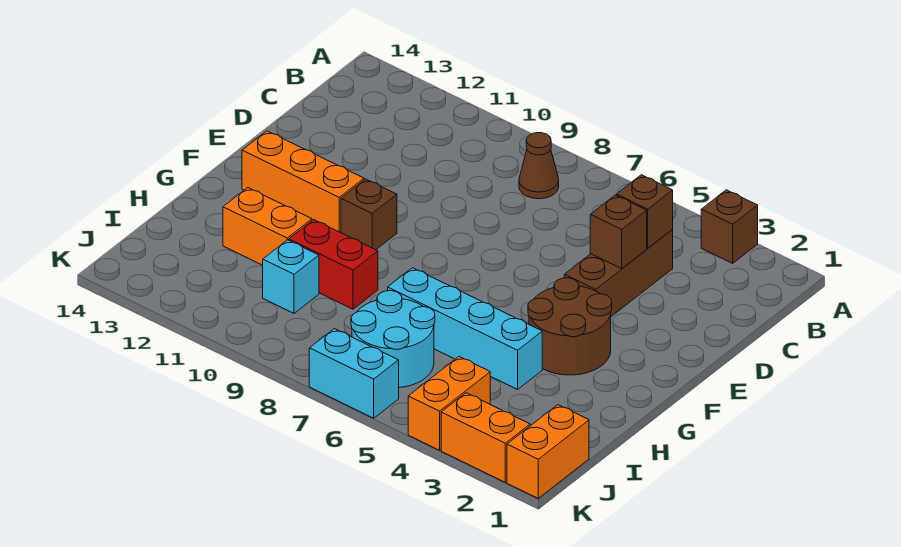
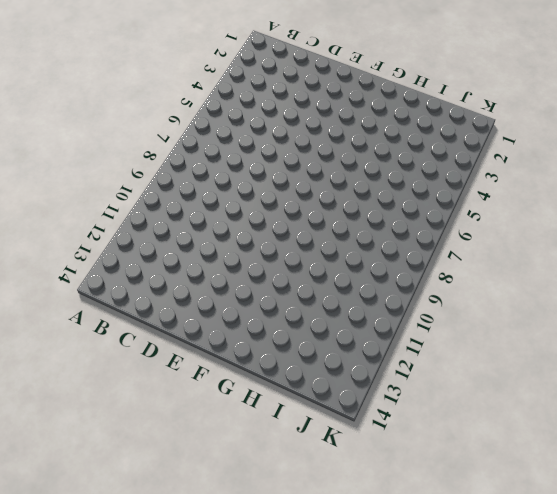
none -> brown brick A3 level 1
none -> brown cone B8 level 1
none -> brown brick C4:E4 level 1

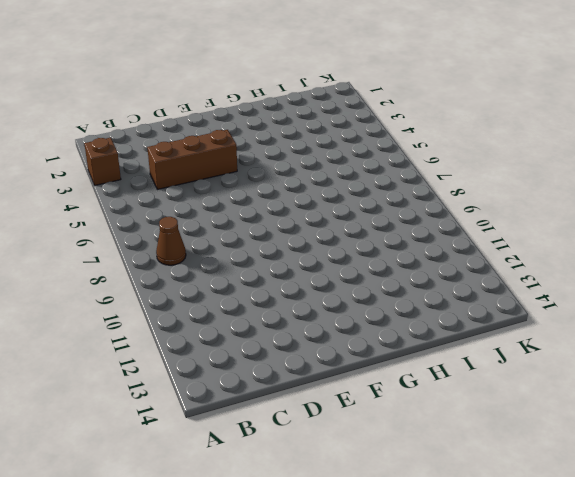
none -> brown round brick F3:G4 level 1
none -> brown brick F10 level 1
none -> orange brick F11:F13 level 1

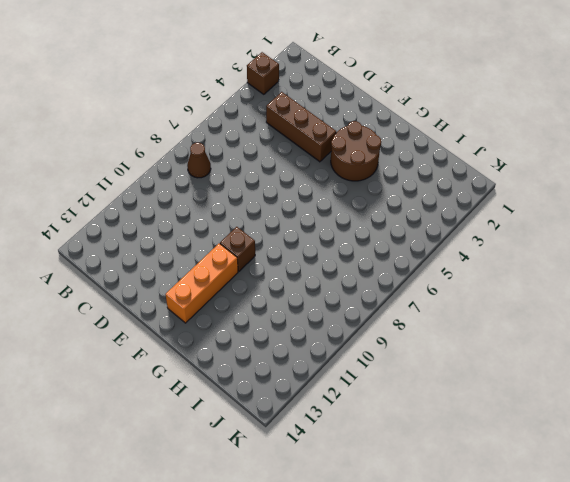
none -> cyan brick H4:H7 level 1
none -> red brick H9:H10 level 1
none -> orange brick H11:H12 level 1

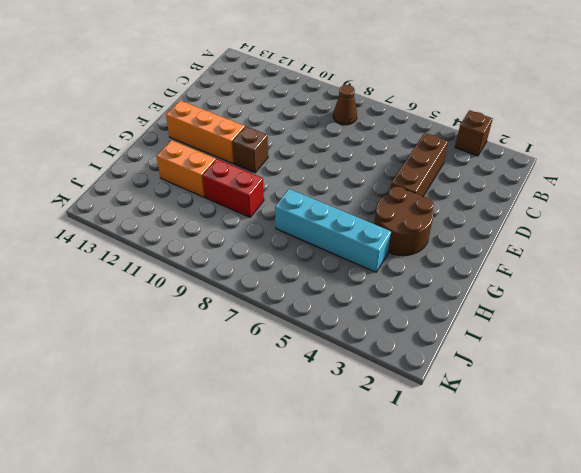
none -> cyan round brick I6:J7 level 1
none -> cyan brick I10 level 1
none -> orange brick J1:K1 level 1

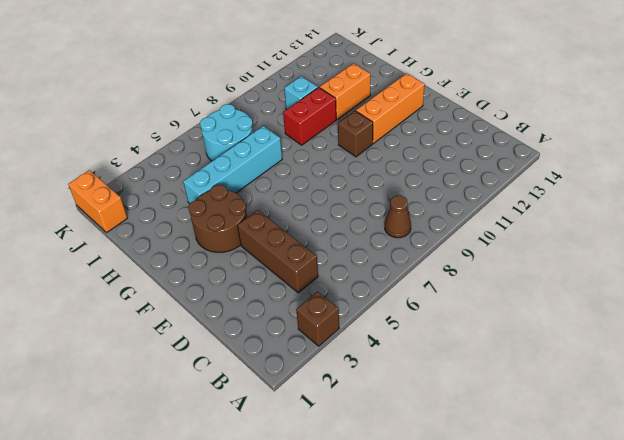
none -> orange brick J4:K4 level 1
none -> orange brick K2:K3 level 1
none -> cyan brick K6:K7 level 1

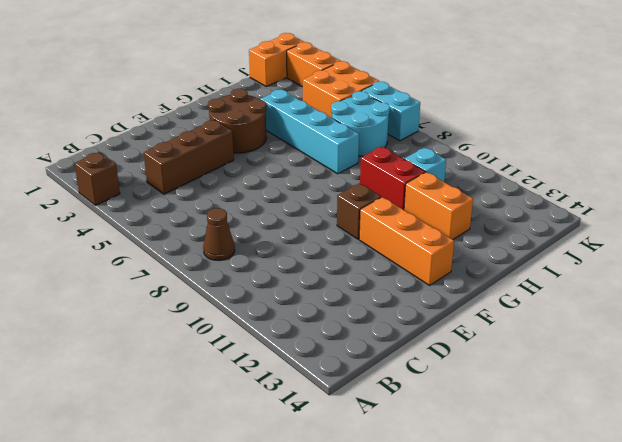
orange brick J4:K5 level 1 -> orange brick J4:K4 level 1
none -> brown brick C4 level 2
none -> brown brick D4 level 2

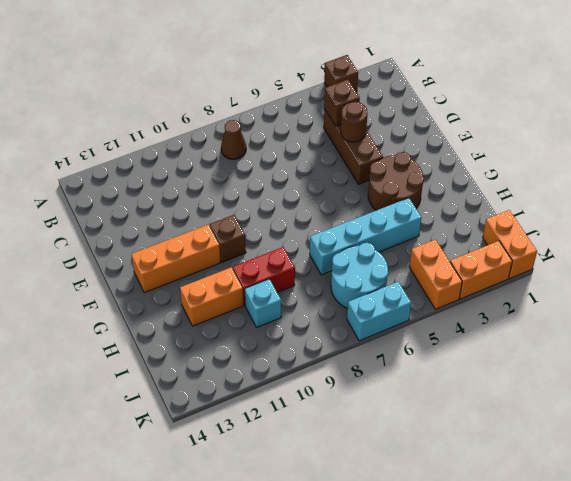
brown round brick D4 level 2 -> brown brick D4 level 2

